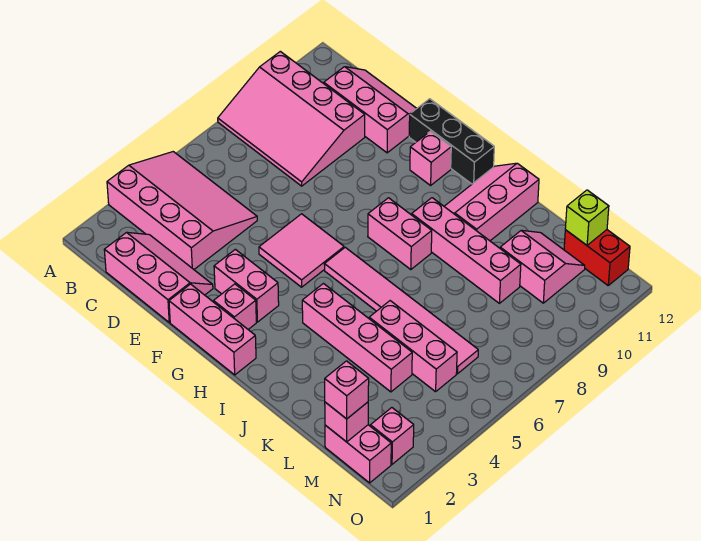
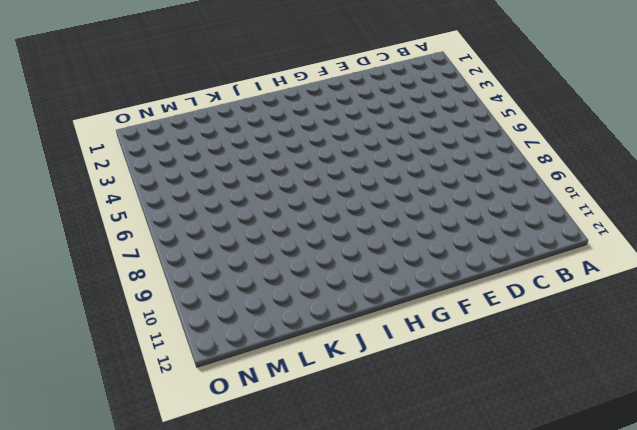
none -> pink slope A3:D5 level 1 top 3
none -> pink slope A8:D10 level 1 top 10
none -> pink slope C1:E2 level 1 top 1

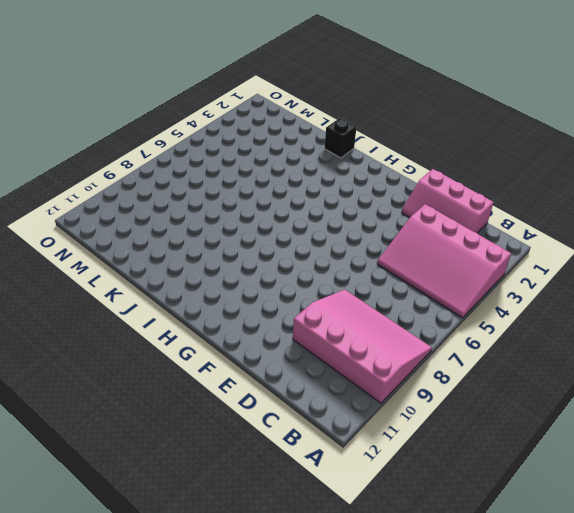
black brick J1 level 1 -> none
none -> pink slope C11:E12 level 1 top 11
none -> pink brick F1:H1 level 1
none -> pink brick F3:G3 level 1

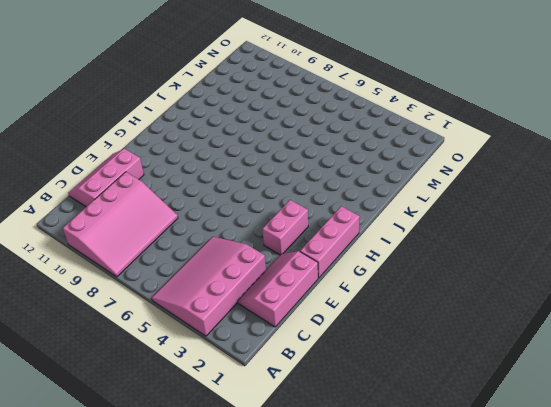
none -> pink tile F5:G6 level 1
none -> black brick F12:H12 level 1
none -> pink brick G2 level 1

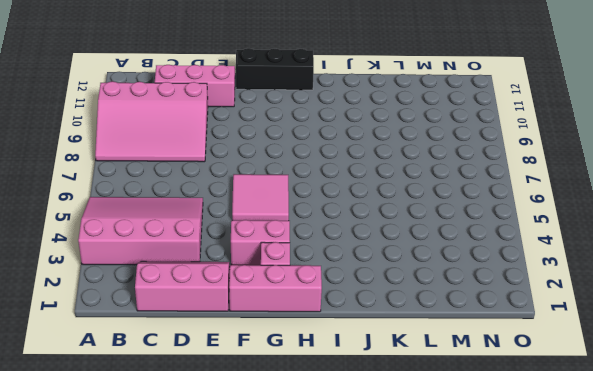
none -> pink brick G11 level 1
none -> pink tile H6:M6 level 1
none -> pink brick H8:I8 level 1

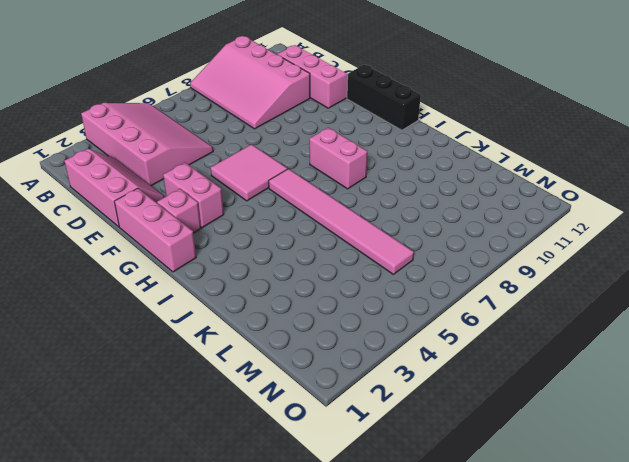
none -> pink brick G11 level 1
none -> pink brick I4:L4 level 1
none -> pink brick I9:L9 level 1

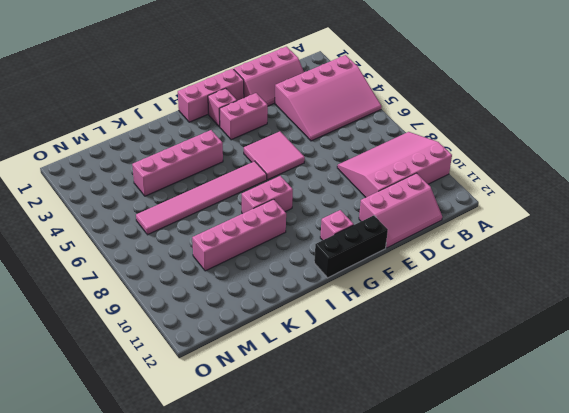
none -> pink slope I10:J12 level 1 top J
none -> pink brick K5:M5 level 1
none -> pink slope L10:M11 level 1 top 10

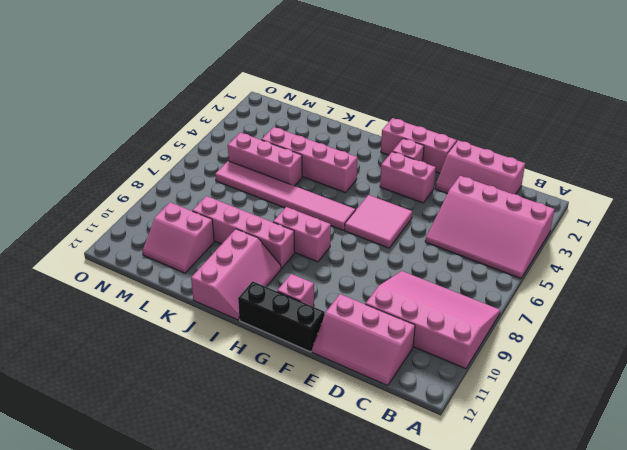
none -> pink brick M1:N1 level 1
none -> red brick M12:N12 level 1
none -> pink brick N2 level 1

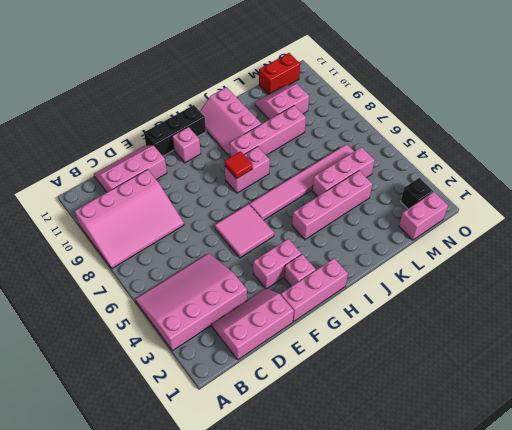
red tile H8 level 2 -> none
black brick N2 level 1 -> pink brick N2 level 1
none -> pink brick M1 level 2
none -> lime brick M12 level 2
none -> pink brick M1 level 3

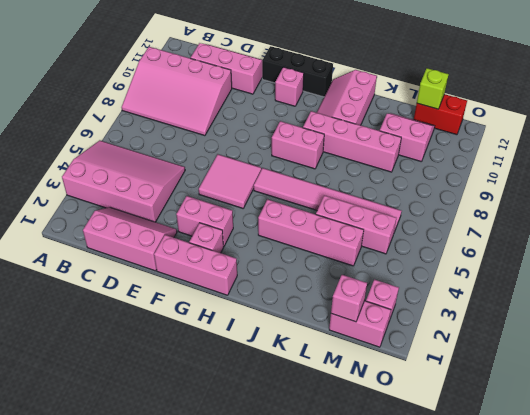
none -> pink brick M1 level 3

